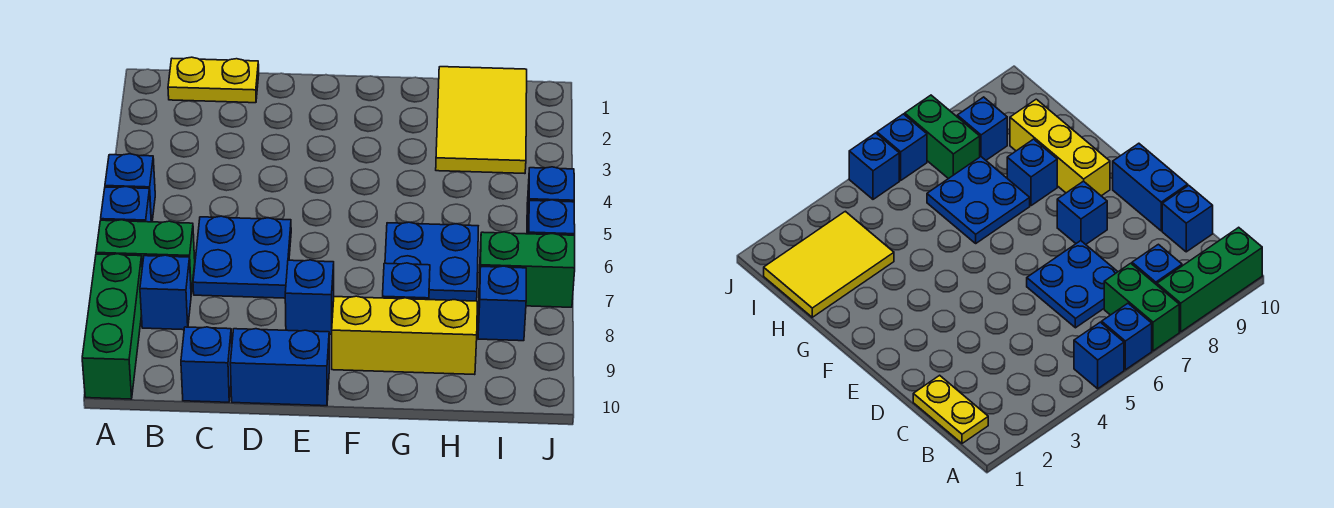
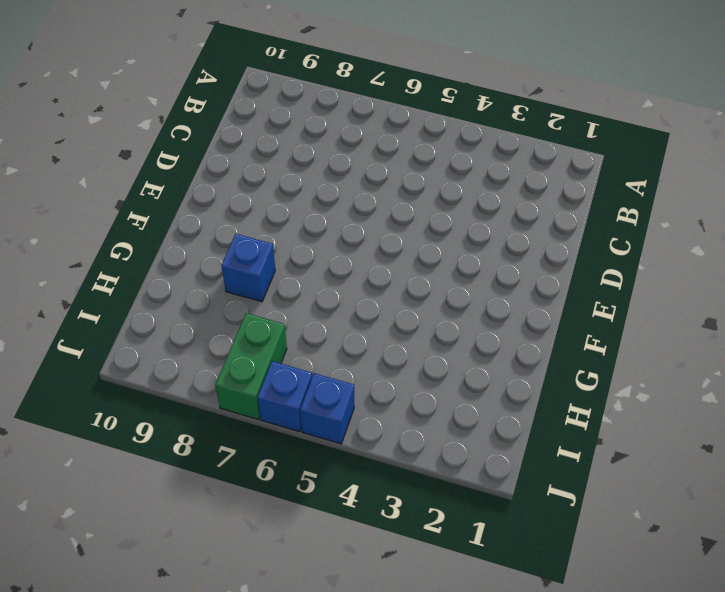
none -> blue brick A5 level 1
none -> blue brick A6 level 1
none -> green brick A7:B7 level 1

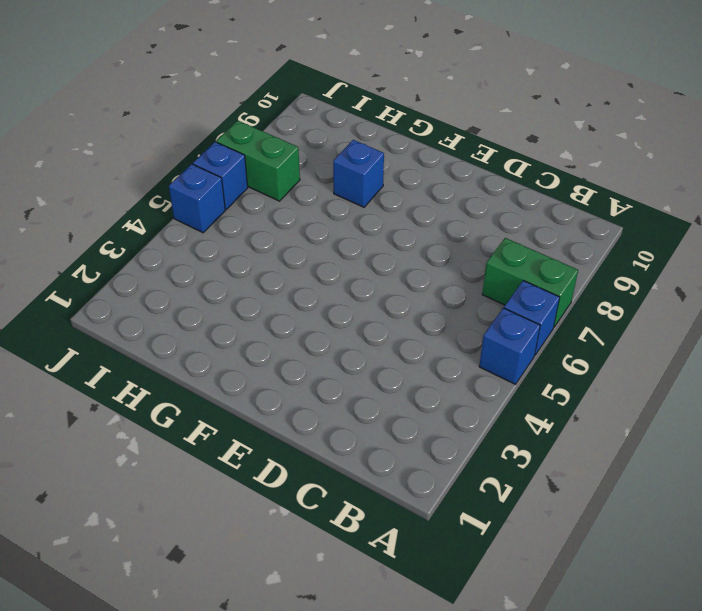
none -> green brick A8:A10 level 1
none -> yellow plate B1:C1 level 1
none -> blue brick B8 level 1

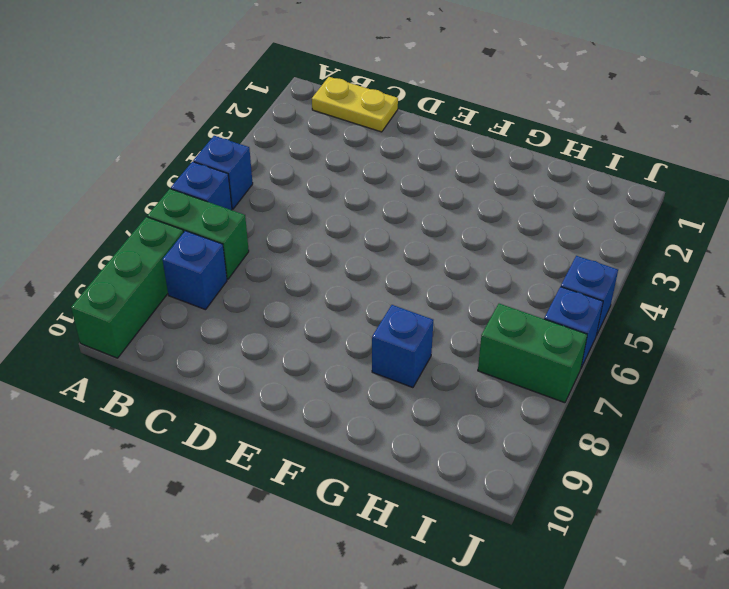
none -> blue plate C6:D7 level 1
none -> blue brick C10 level 1
none -> blue brick D10:E10 level 1

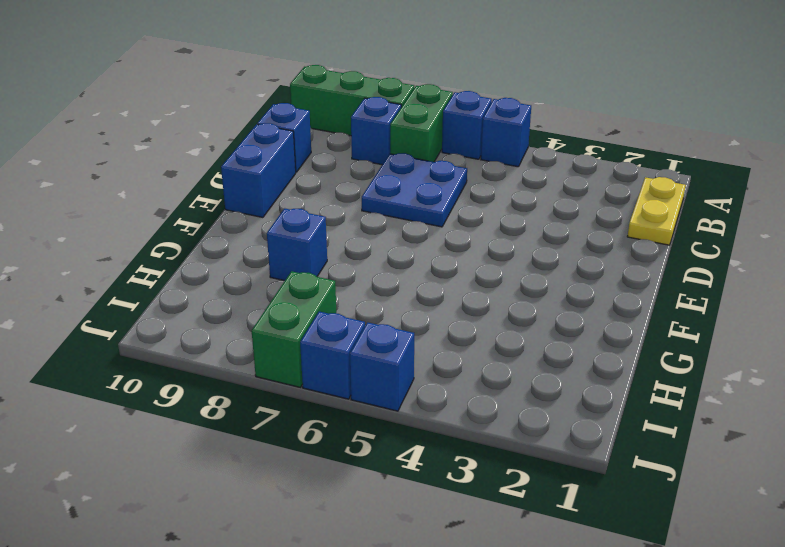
none -> blue brick E8 level 1
none -> yellow brick F9:H9 level 1
none -> blue plate G6:H7 level 1

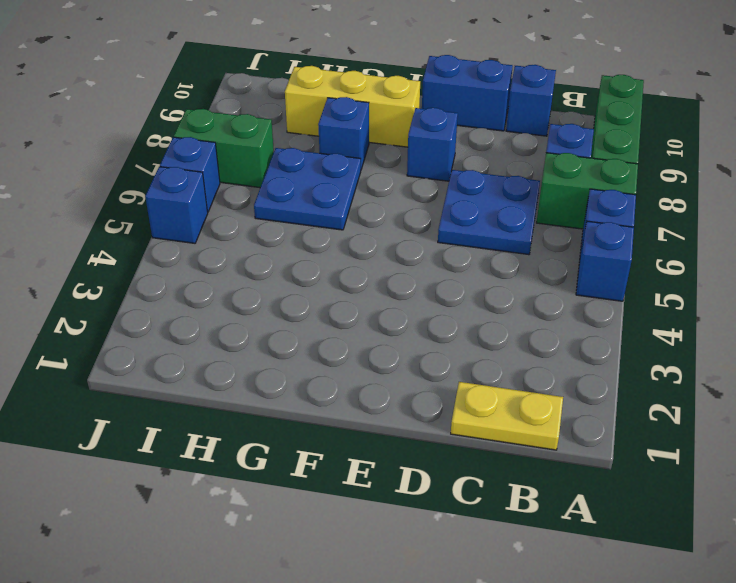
none -> yellow tile H1:I3 level 1
none -> blue brick I8 level 1

